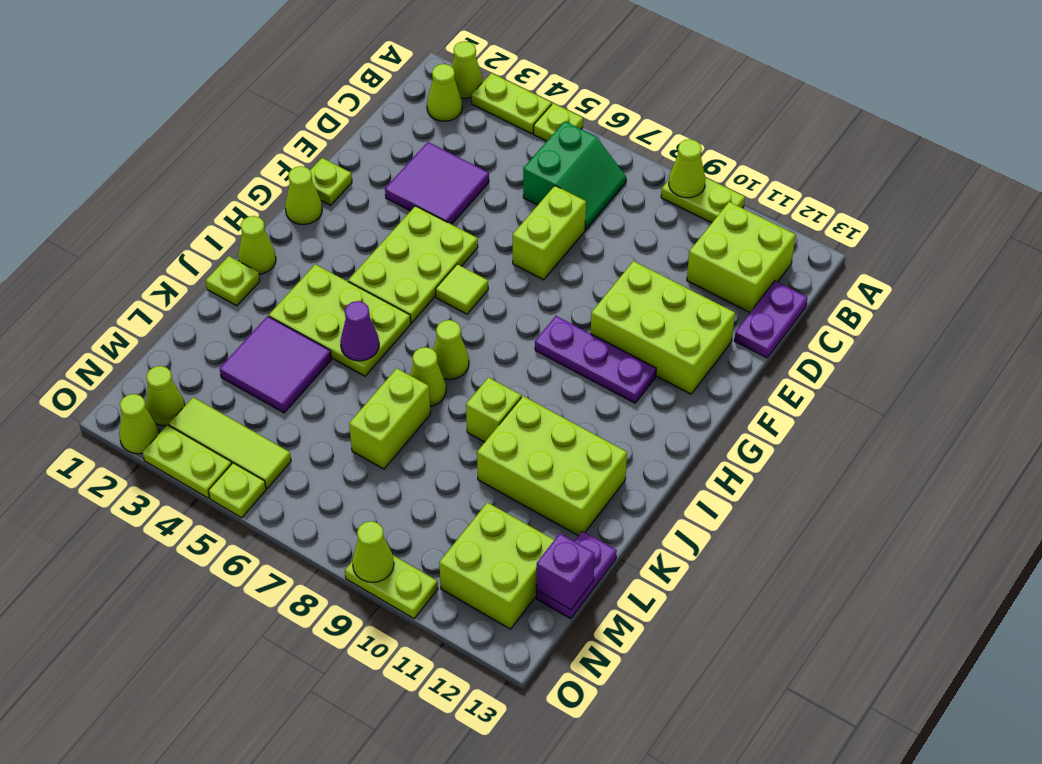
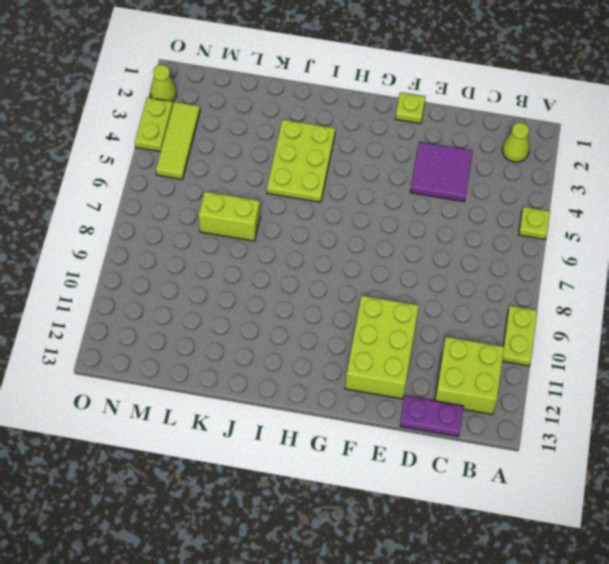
none -> lime cone A2 level 1
none -> lime plate A3:A4 level 1
none -> green slope B6:C7 level 1 top 6
none -> lime brick D7:E7 level 1

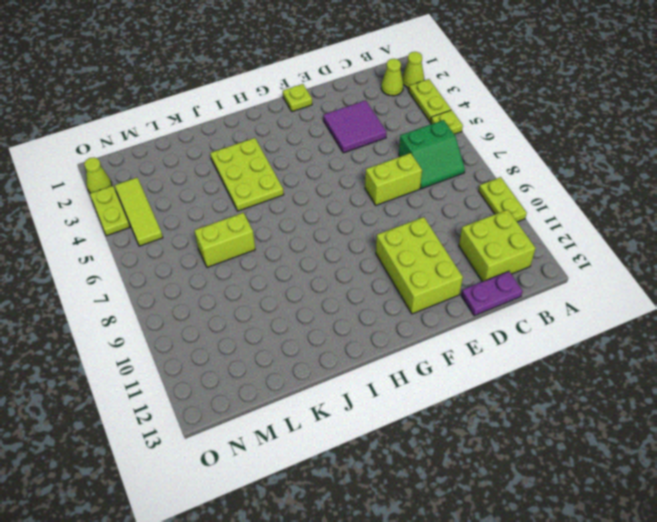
none -> lime plate F4:H5 level 1
none -> lime cone G1 level 1
none -> lime tile G6 level 1
none -> purple plate G9:G11 level 1

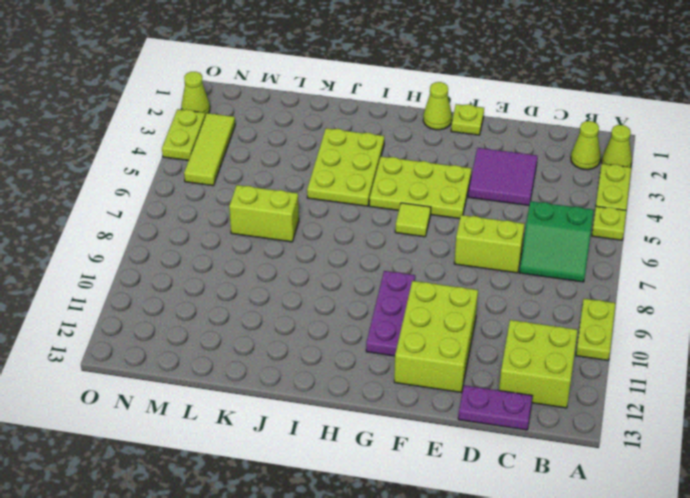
none -> lime cone I1 level 1
none -> lime cone I7 level 1
none -> lime plate J1 level 1
none -> lime cone J7 level 1

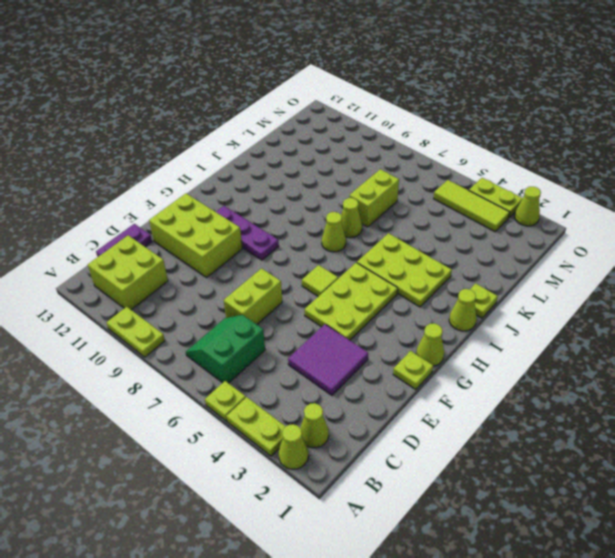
none -> lime brick J9 level 1
none -> lime brick J10:K12 level 1
none -> purple tile K3:L4 level 1
none -> purple plate L13:M13 level 1

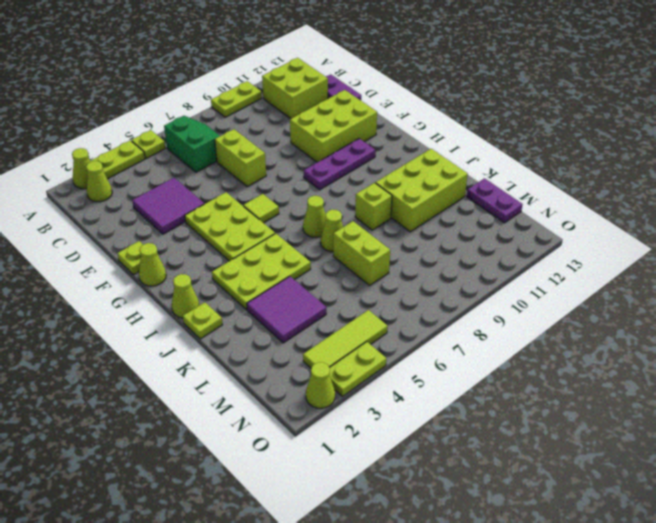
none -> lime brick M11:N12 level 1
none -> lime cone N2 level 1
none -> lime plate O5 level 1
none -> lime plate O9:O10 level 1

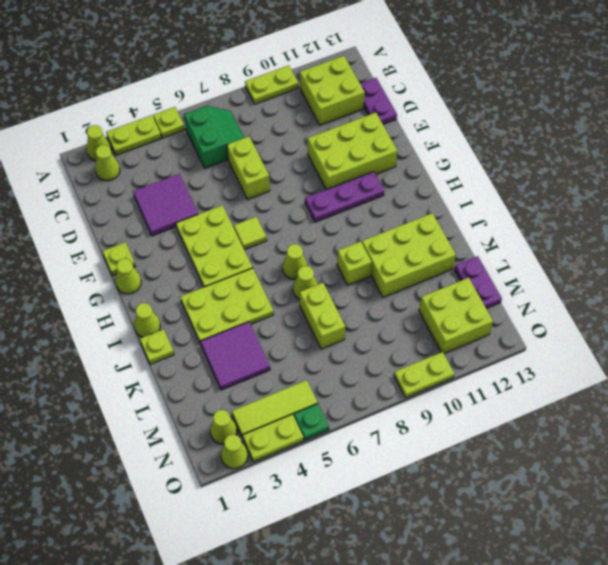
green plate O5 level 1 -> lime plate O5 level 1
none -> lime cone A9 level 2
none -> purple cone J5 level 2
none -> purple brick M13 level 2
none -> lime cone O9 level 2

